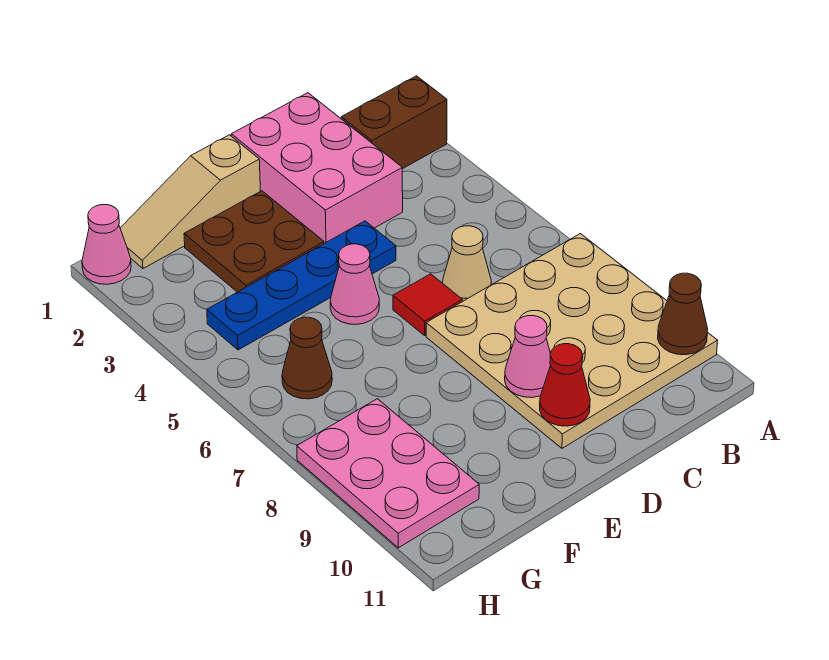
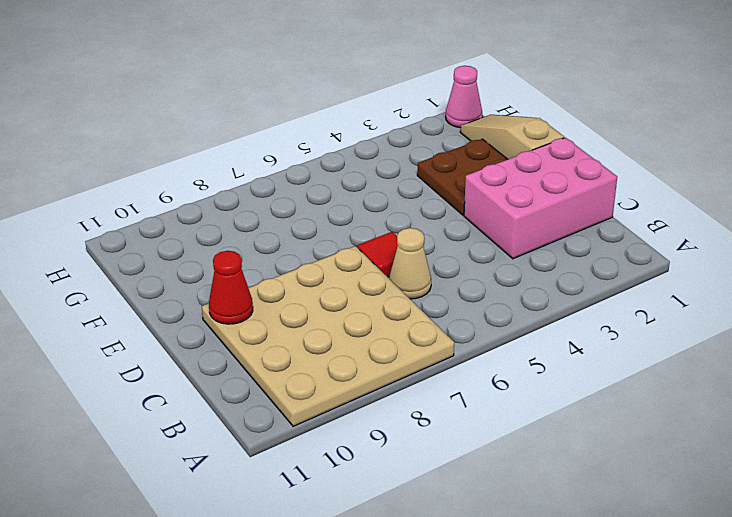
none -> brown brick A2:B2 level 1
none -> blue plate D4:G4 level 1
none -> pink cone E5 level 1

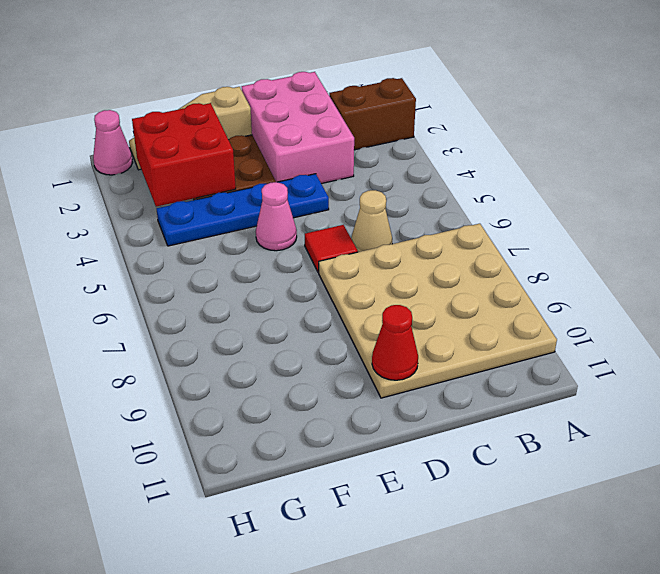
red brick F2:G3 level 2 -> none
none -> brown cone G6 level 1
none -> pink plate G8:H10 level 1
none -> brown cone A10 level 2

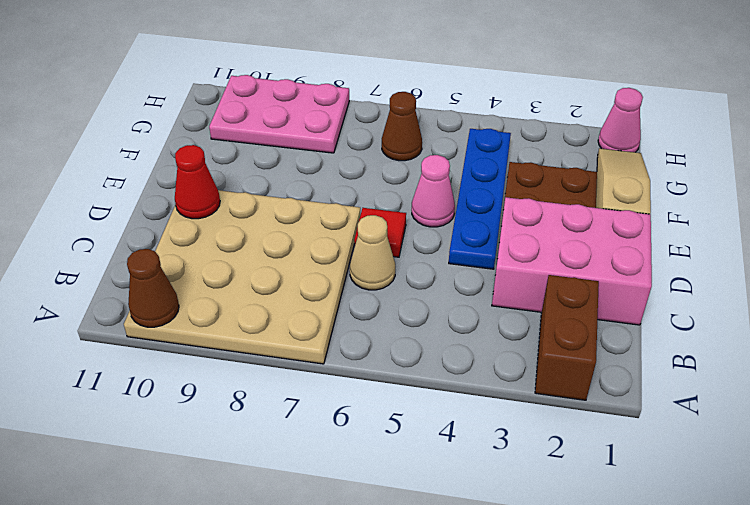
none -> pink cone D9 level 2

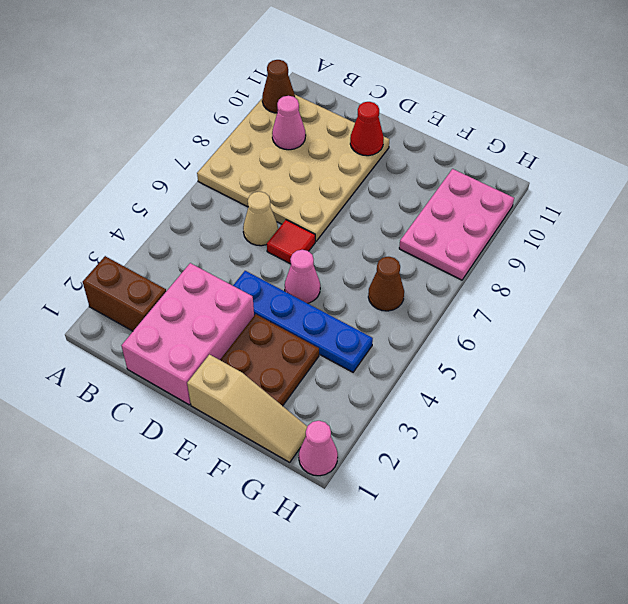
pink cone B9 level 2 -> pink cone D9 level 2

